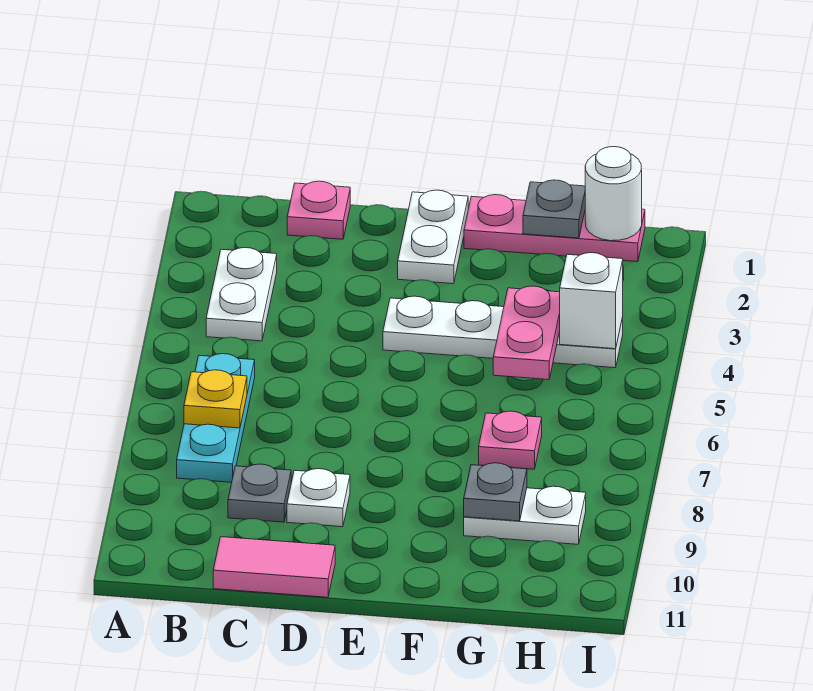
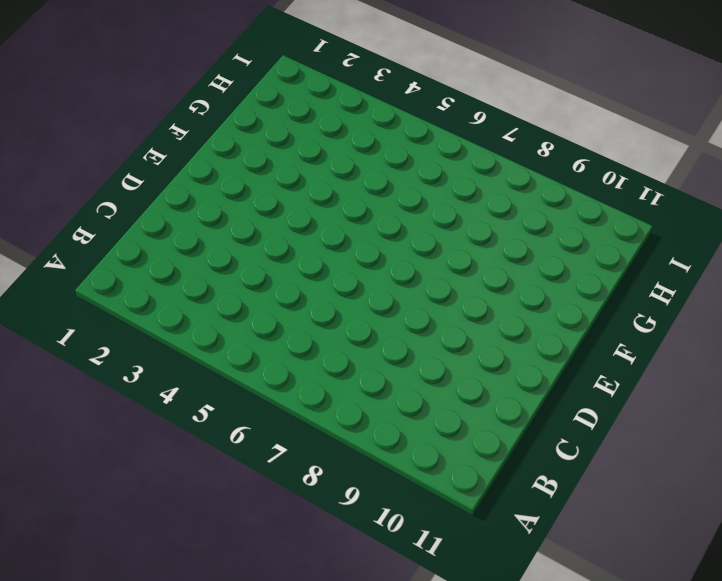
none -> white plate B3:B4 level 1
none -> cyan plate B6:B8 level 1
none -> pink plate C1 level 1

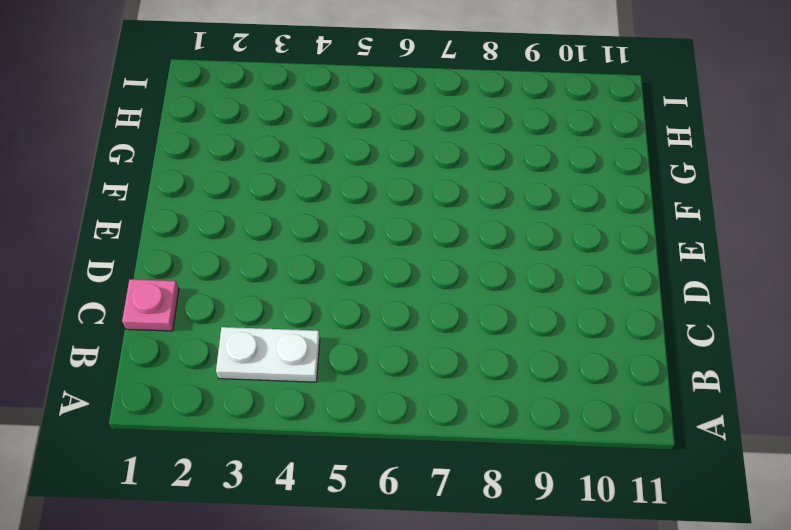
none -> cyan plate B6:B8 level 1
none -> grey plate C9 level 1
none -> pink tile C11:D11 level 1

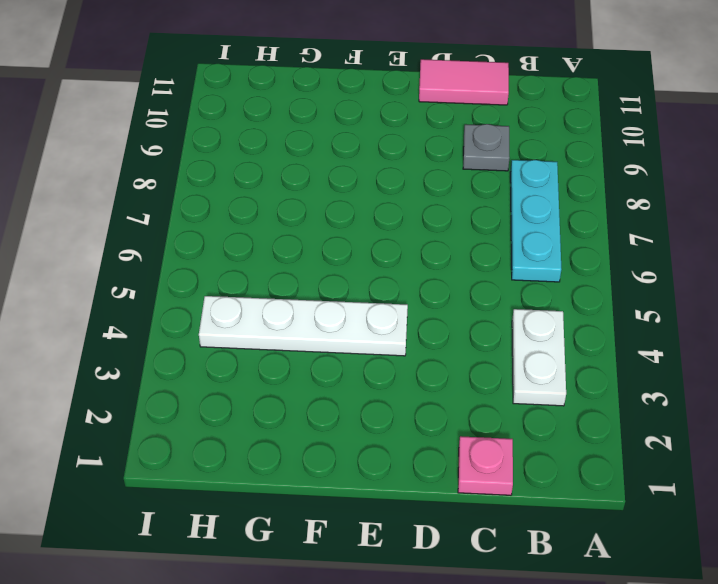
none -> white plate D9 level 1
none -> white plate E1:E2 level 1
none -> pink plate F1:H1 level 1

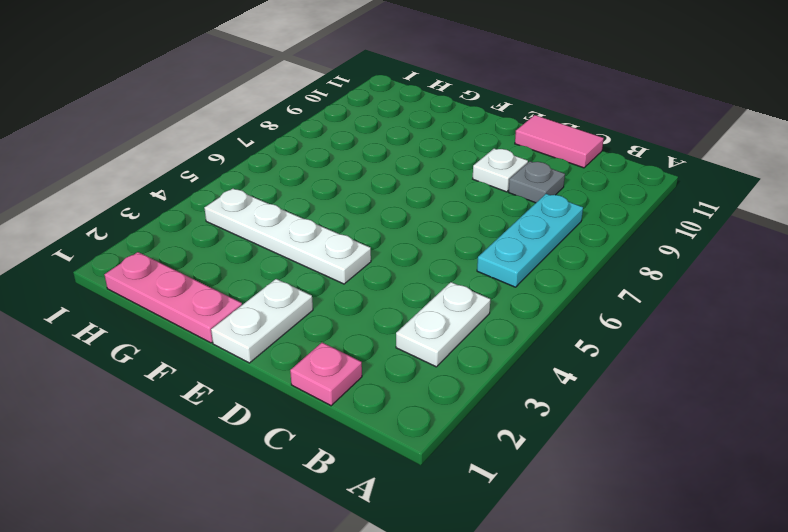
none -> pink plate G7 level 1
none -> white plate G9:H9 level 1
none -> yellow plate B7 level 2

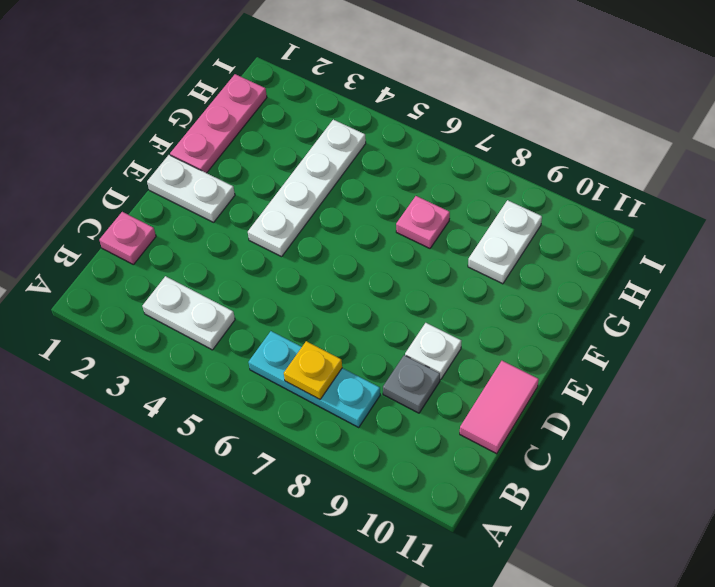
none -> grey plate G1 level 2
none -> pink plate G4:G5 level 2
none -> grey plate G9 level 2

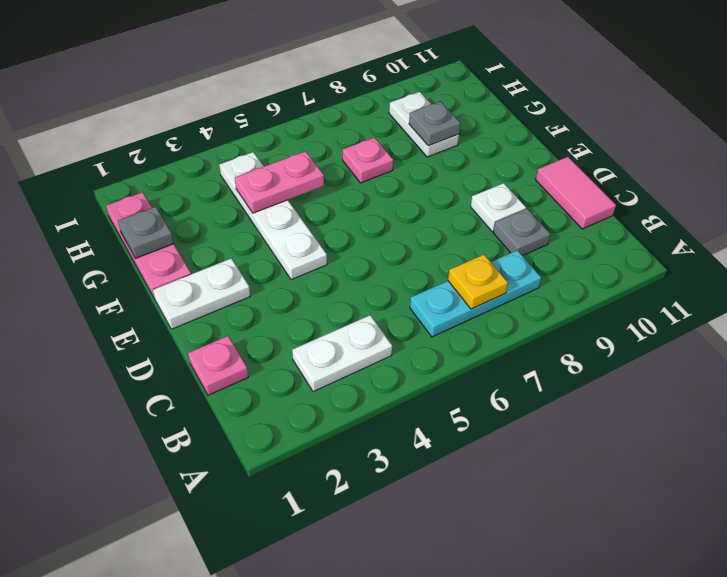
none -> white round brick H1 level 2
none -> white brick H4 level 2

